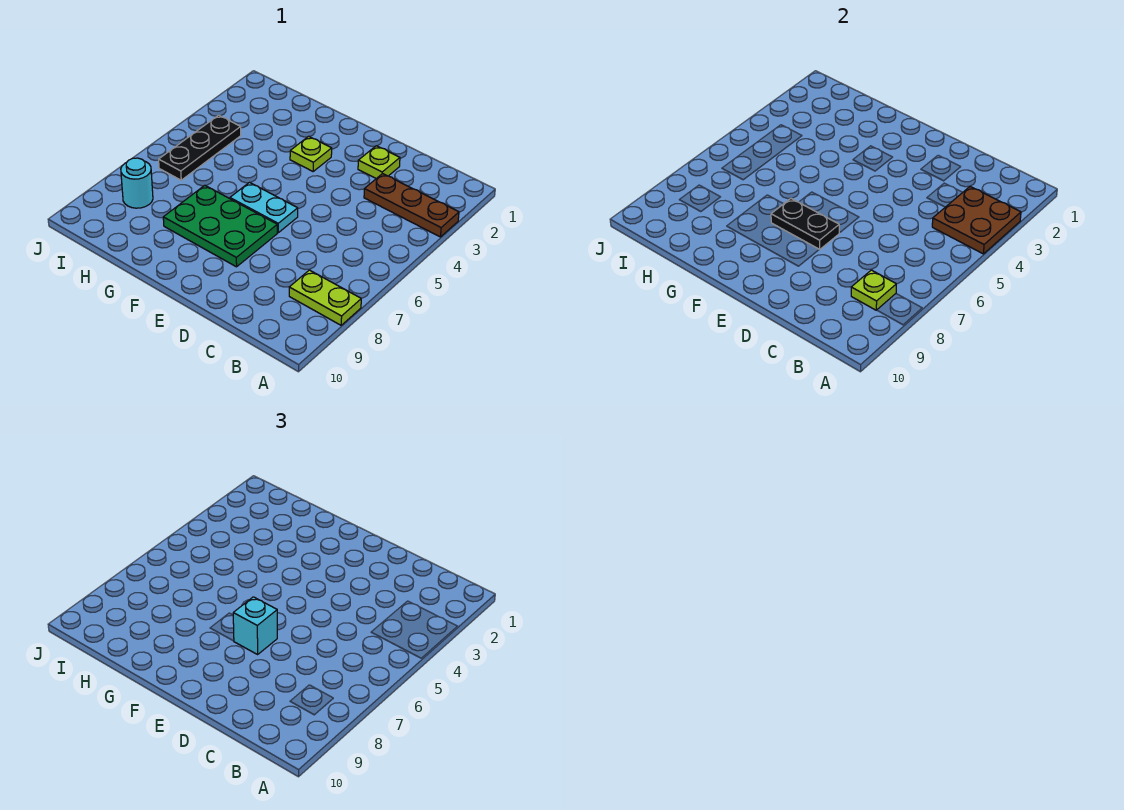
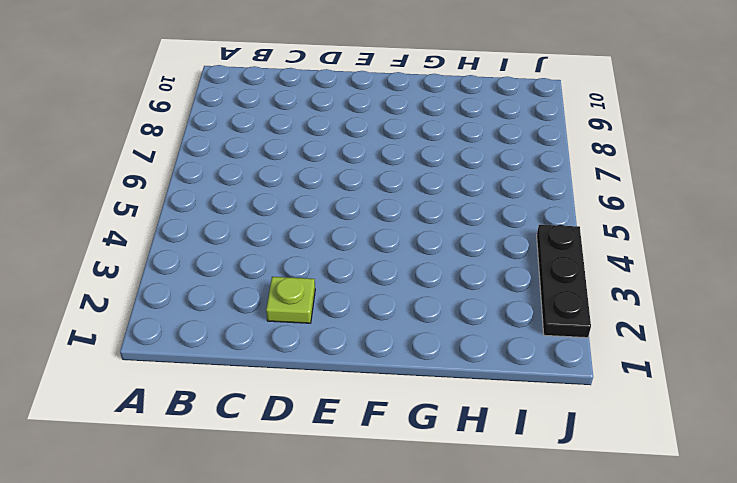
black plate J2:J4 level 1 -> black plate I4:I6 level 1
none -> brown plate A3:C3 level 1
none -> lime plate A8:B8 level 1
none -> cyan plate E6:F6 level 1

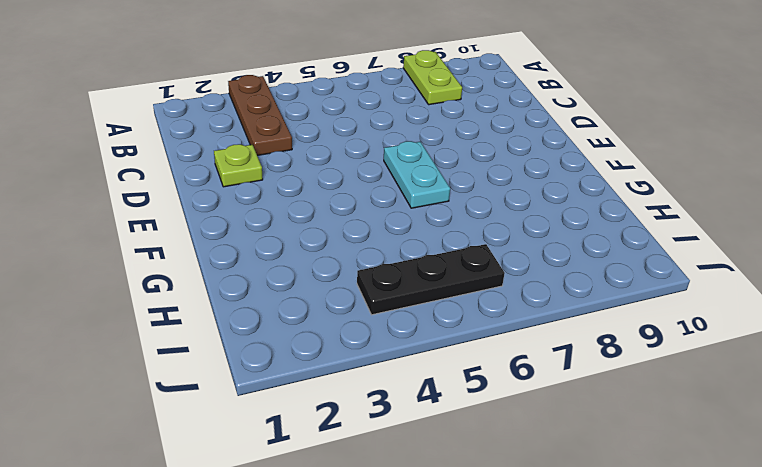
none -> green plate E7:G8 level 1
none -> lime plate F3 level 1
none -> cyan round brick I8 level 1

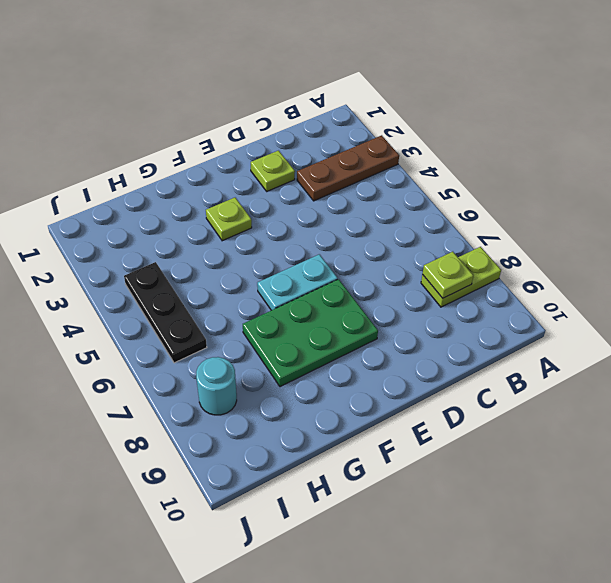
none -> brown plate A3:B4 level 2
none -> black plate E7:F7 level 2
none -> cyan brick E7 level 3

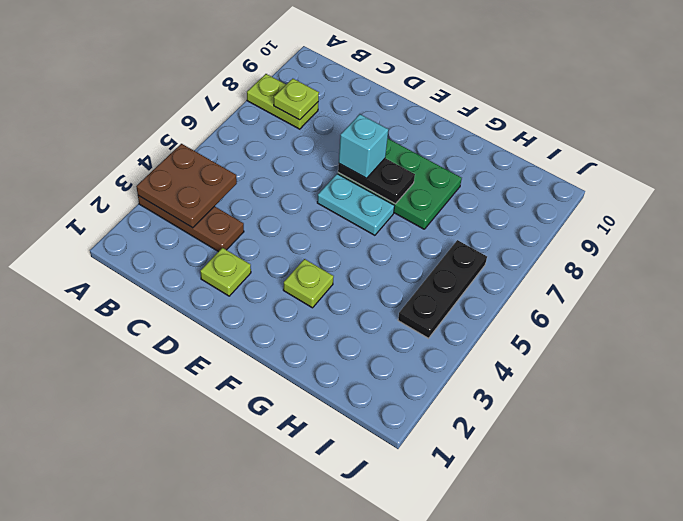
none -> cyan round brick I8 level 1

